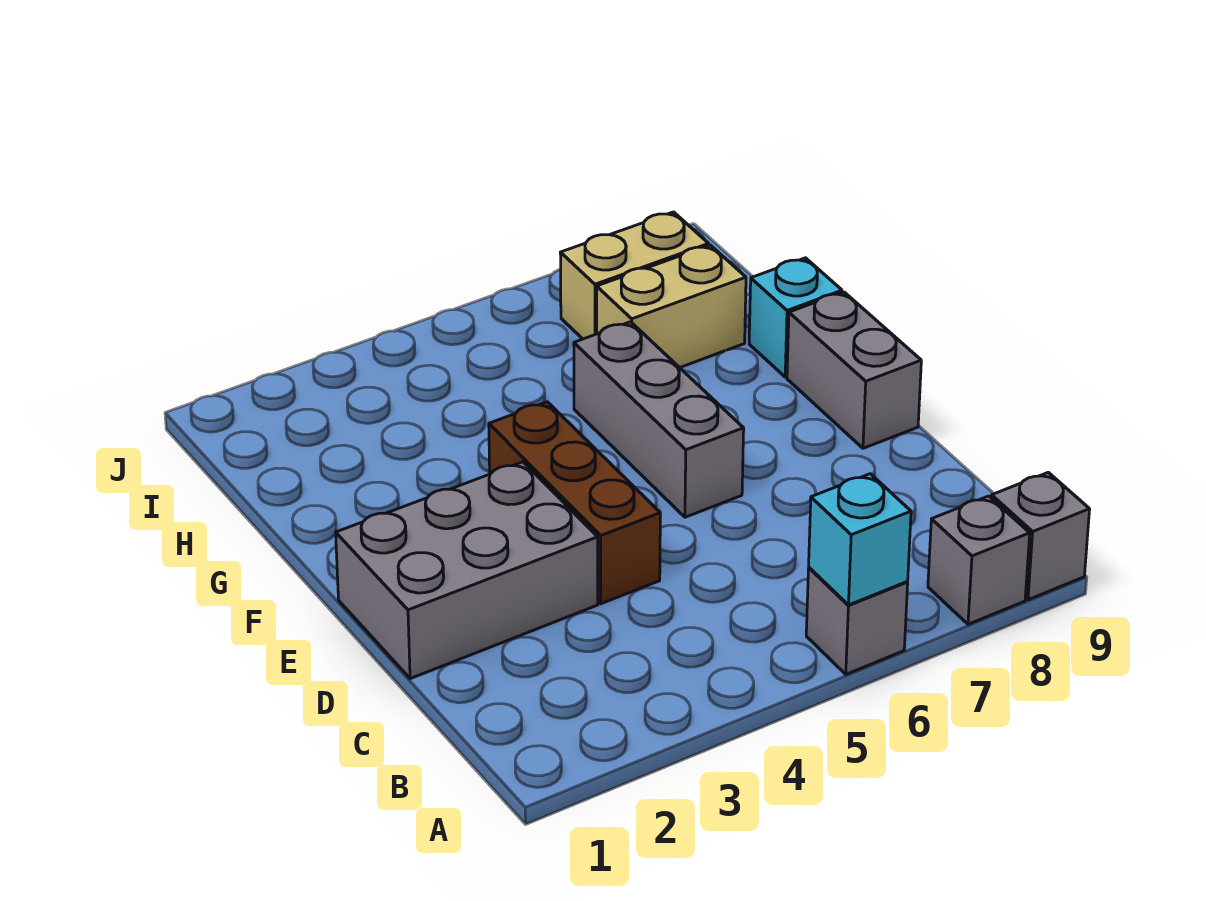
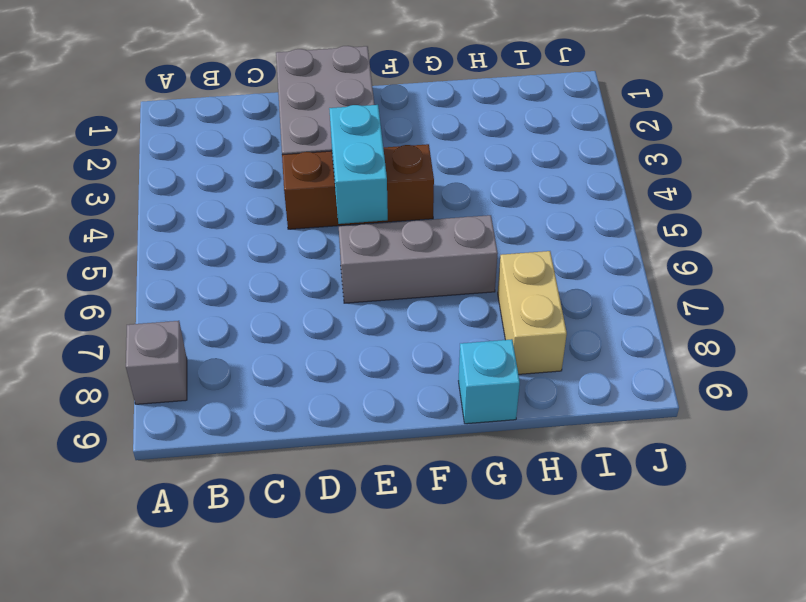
cyan brick E4:E5 level 2 -> none
none -> grey brick A6 level 1
none -> grey brick A9 level 1

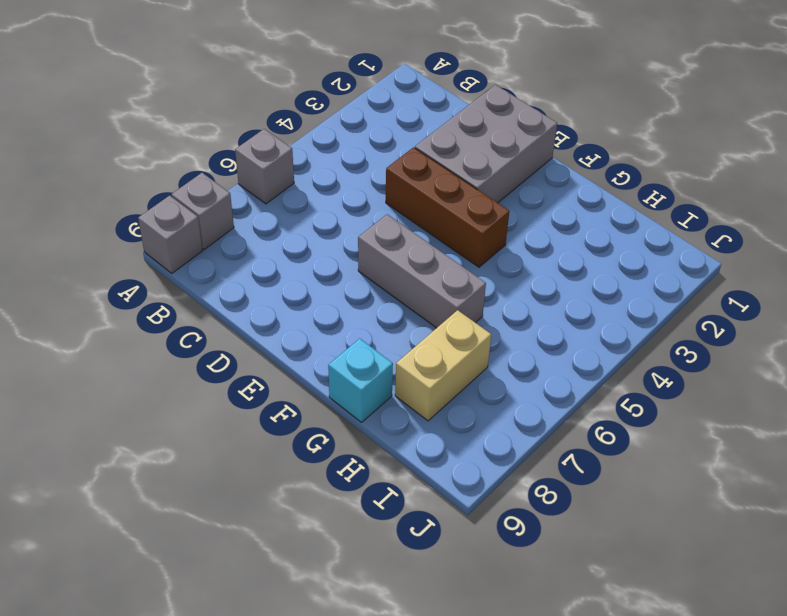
none -> grey brick E9:F9 level 1
none -> tan brick I7:I8 level 1

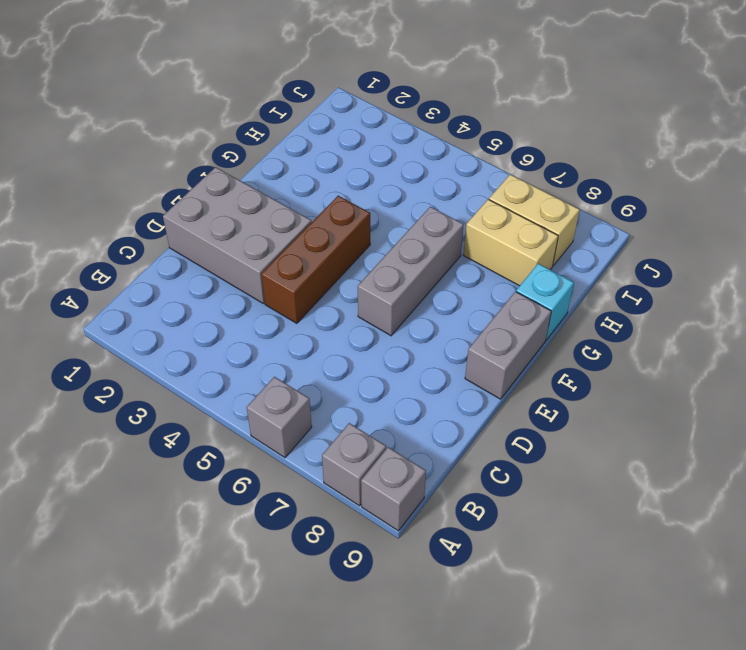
none -> cyan brick A6 level 2

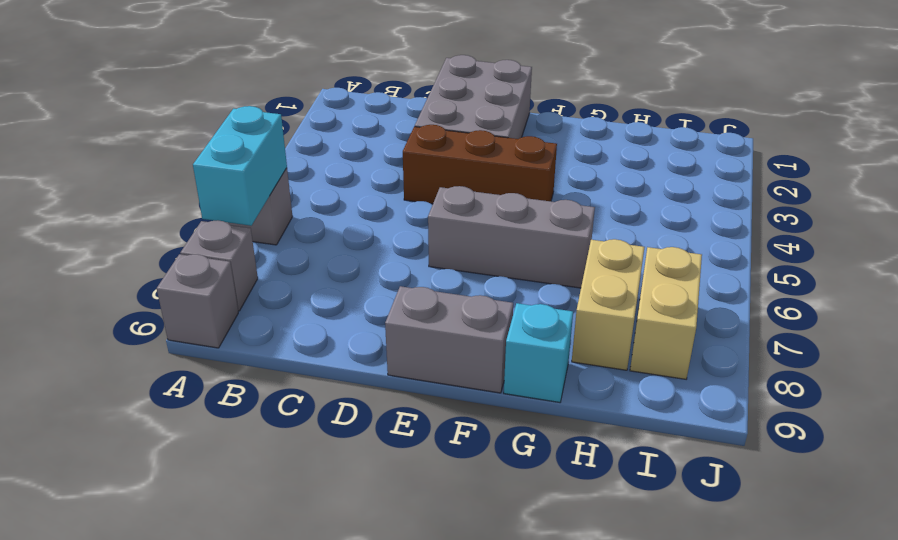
cyan brick A6:A7 level 2 -> cyan brick A6 level 2

